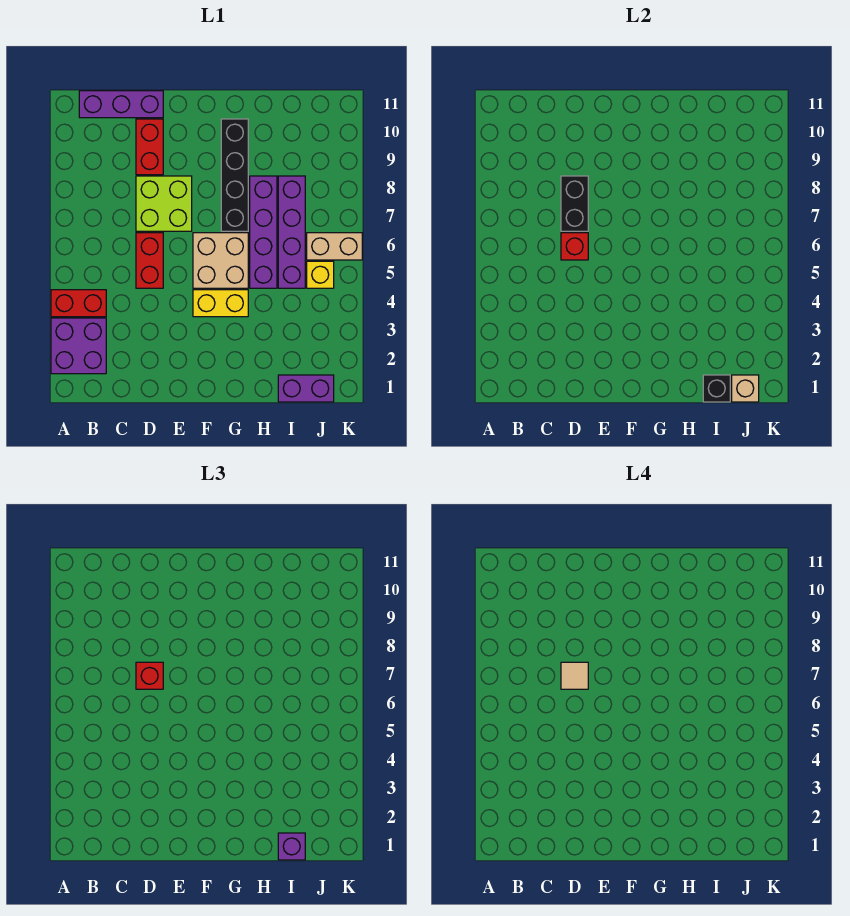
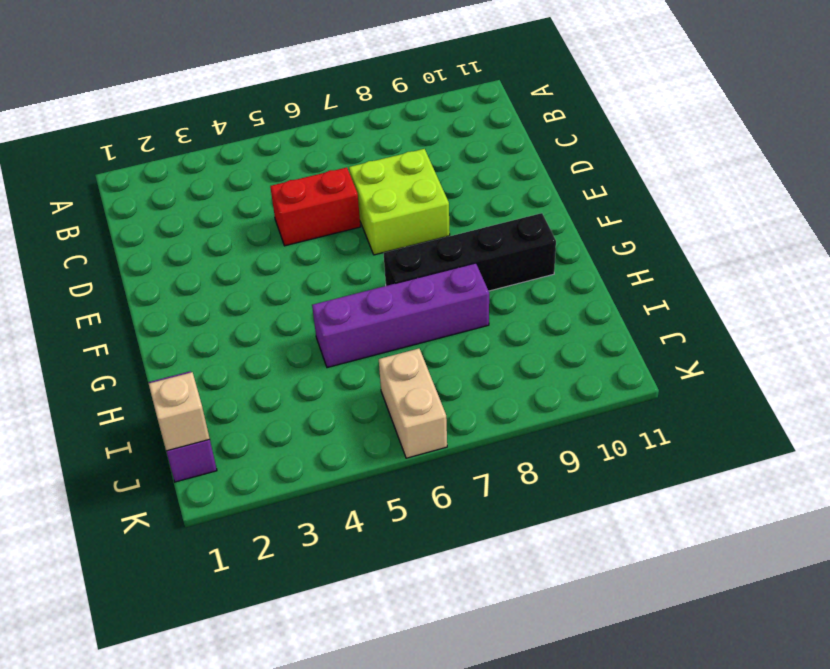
none -> purple brick A2:B3 level 1
none -> red brick A4:B4 level 1
none -> purple brick B11:D11 level 1

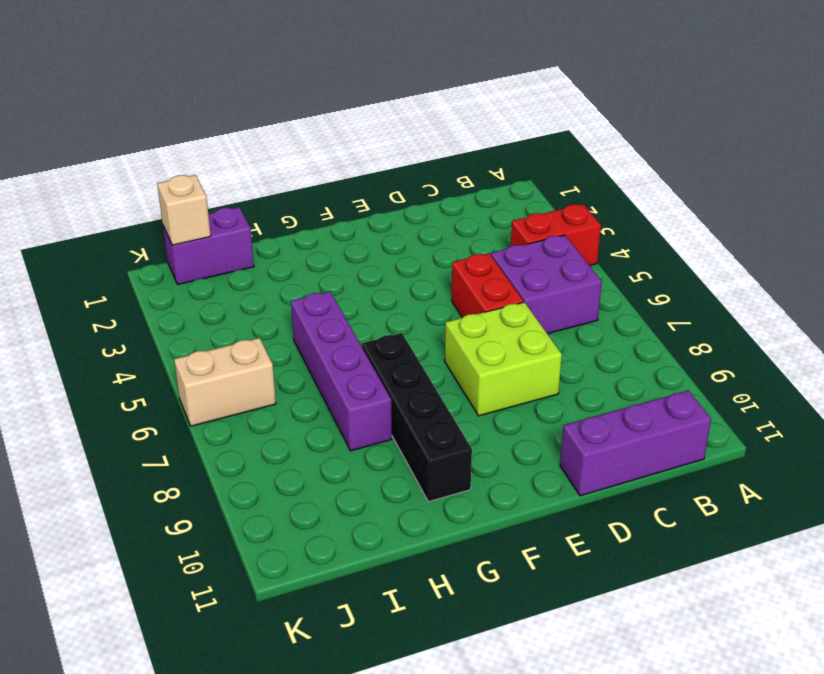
purple brick B5:C6 level 1 -> purple brick A2:B3 level 1
none -> red brick D9:D10 level 1
none -> yellow brick F4:G4 level 1
none -> tan brick F5:G6 level 1

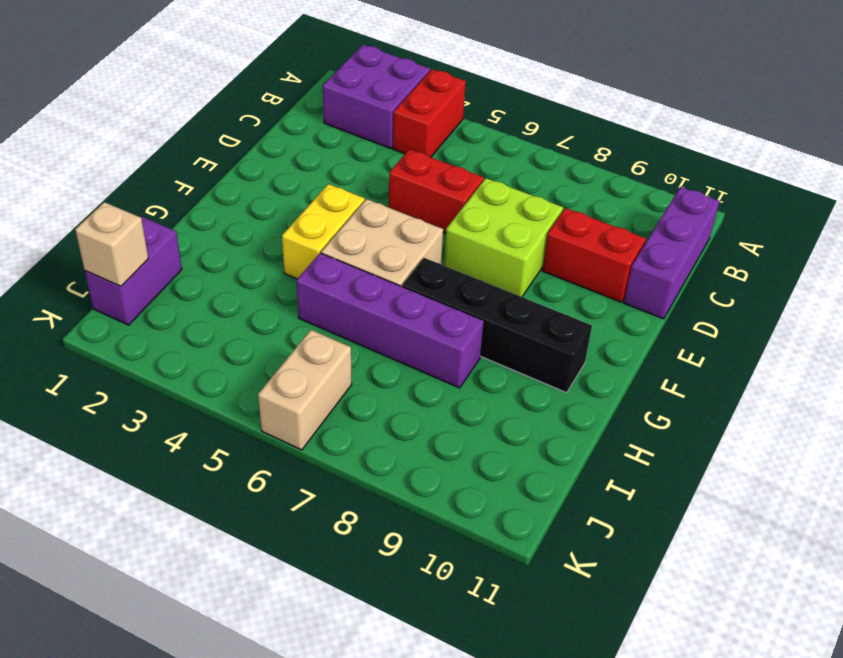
none -> purple brick I5:I8 level 1
none -> yellow brick J5 level 1
none -> red brick D6 level 2

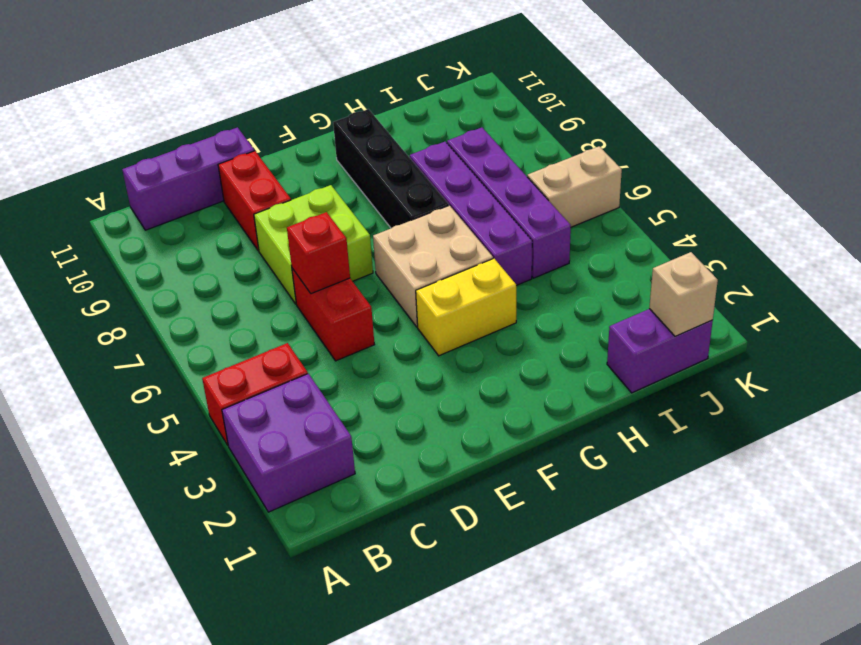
none -> yellow brick J5 level 1
none -> black brick D7:D8 level 2
none -> black brick I1 level 2

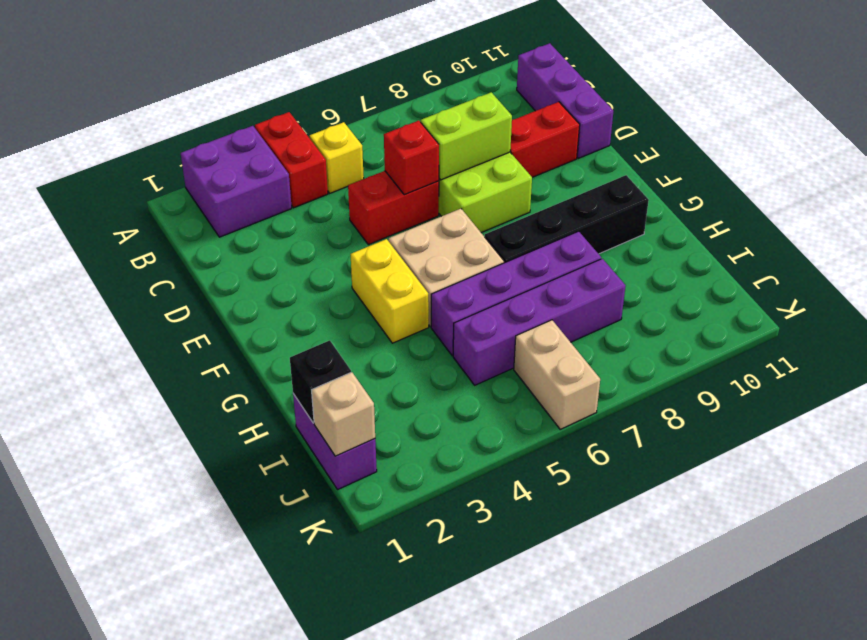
yellow brick B5 level 1 -> yellow brick J5 level 1
lime brick D7:D8 level 2 -> black brick D7:D8 level 2
none -> red brick D7 level 3
none -> purple brick I1 level 3
none -> tan tile D7 level 4

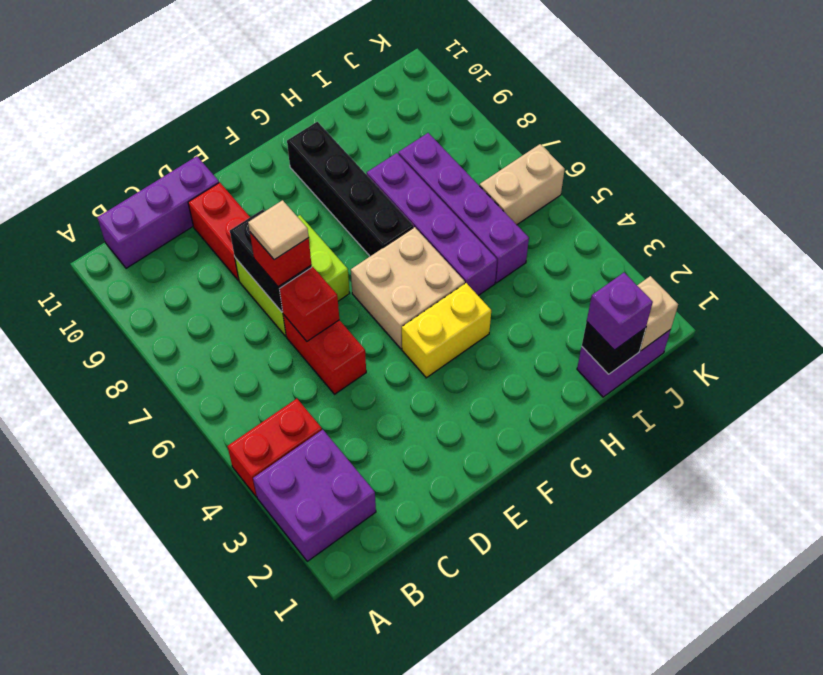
none -> yellow brick J5 level 1

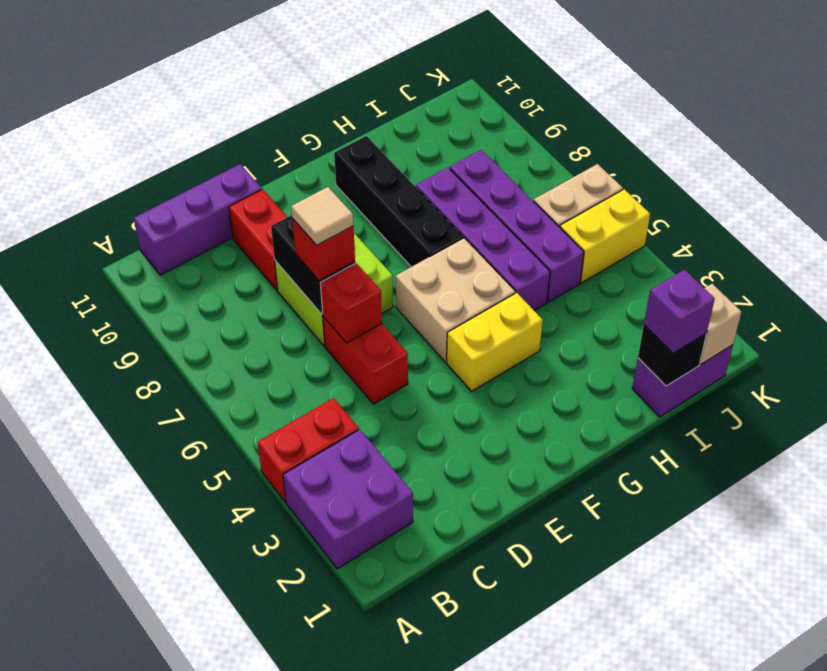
yellow brick J5:K5 level 1 -> yellow brick J5 level 1

